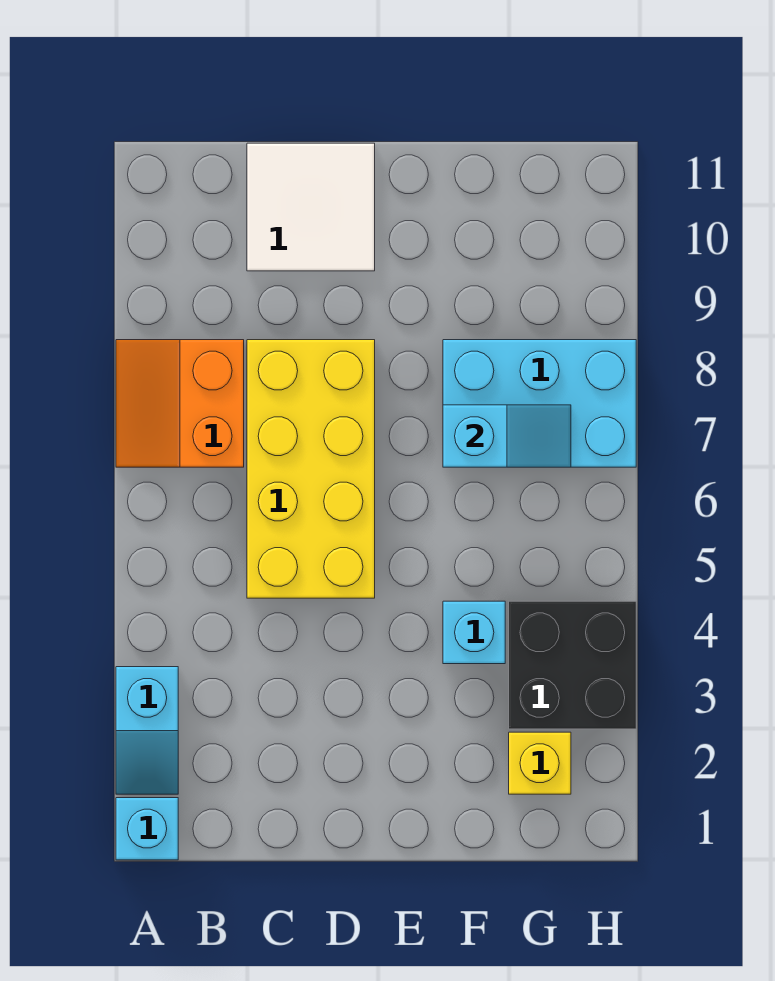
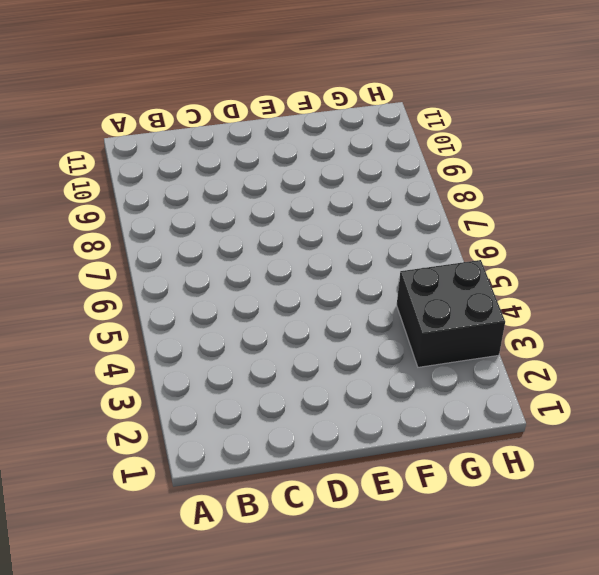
none -> cyan brick A1 level 1
none -> cyan slope A2:A3 level 1 top 3

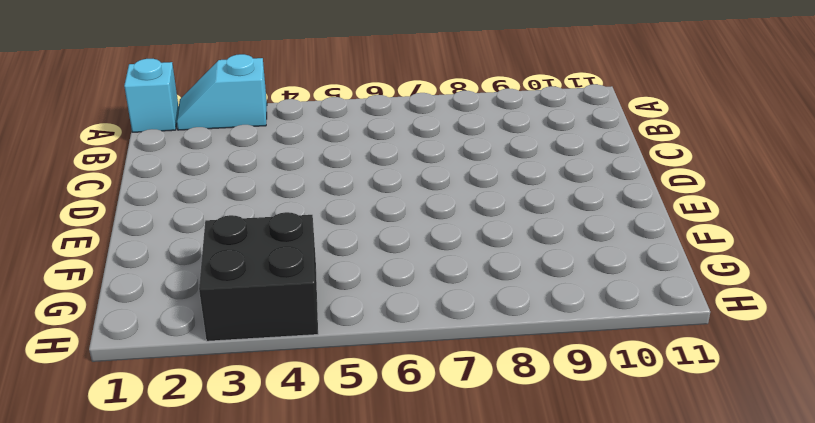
none -> orange slope A7:B8 level 1 top B
none -> yellow brick C5:D8 level 1

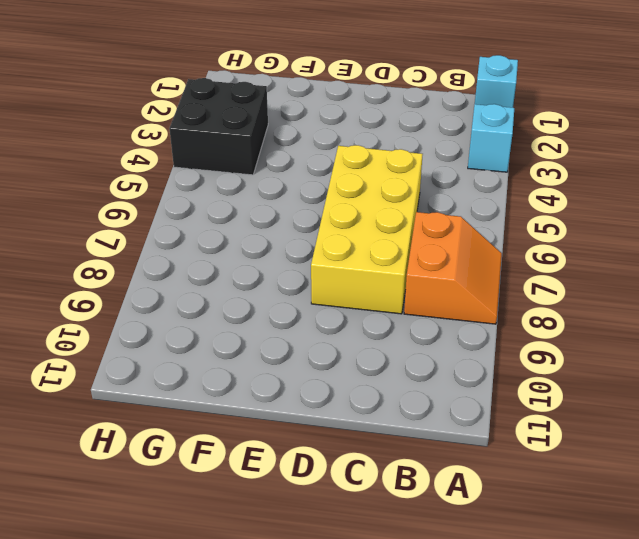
none -> white tile C10:D11 level 1
none -> cyan brick F4 level 1

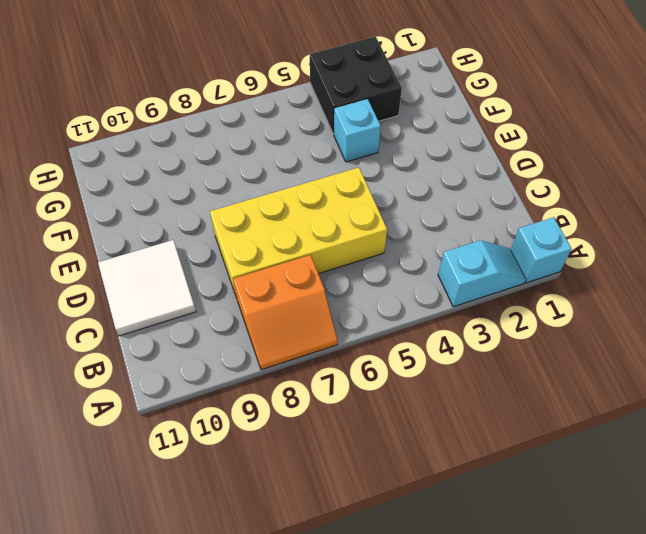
none -> cyan brick F7:H8 level 1
none -> yellow brick G2 level 1

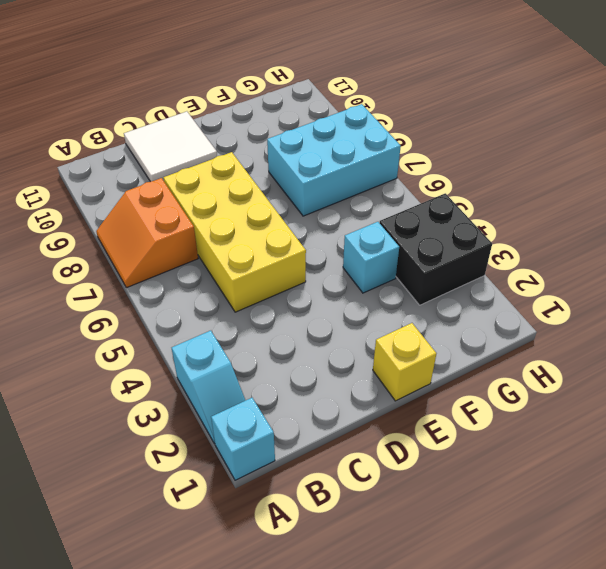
yellow brick E1 level 1 -> yellow brick G2 level 1
none -> cyan slope F7:G7 level 2 top F

